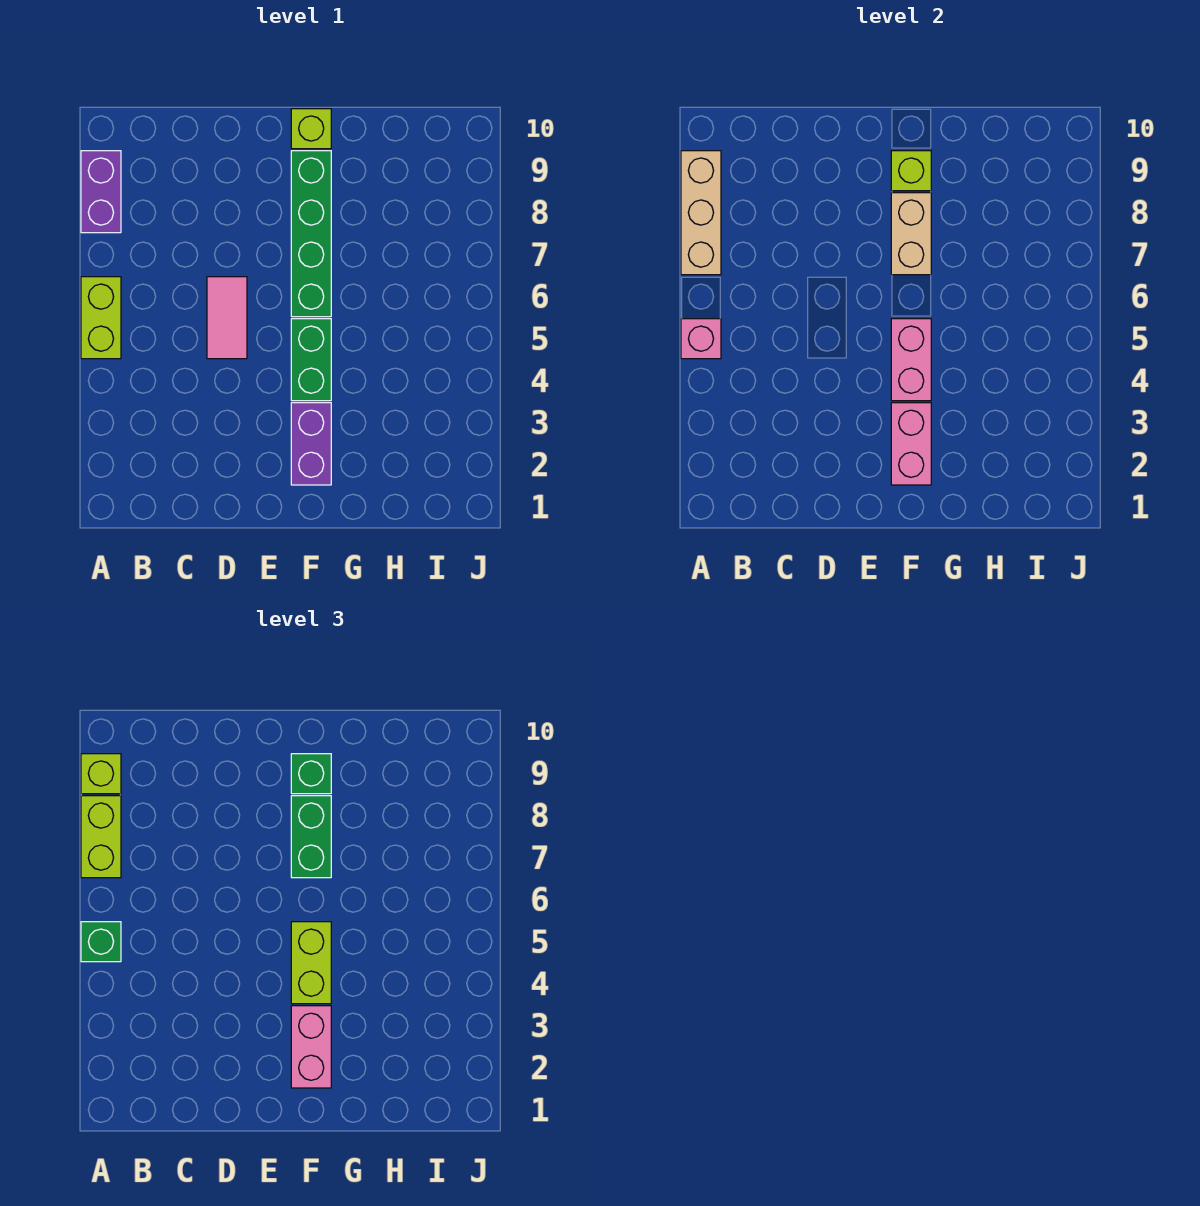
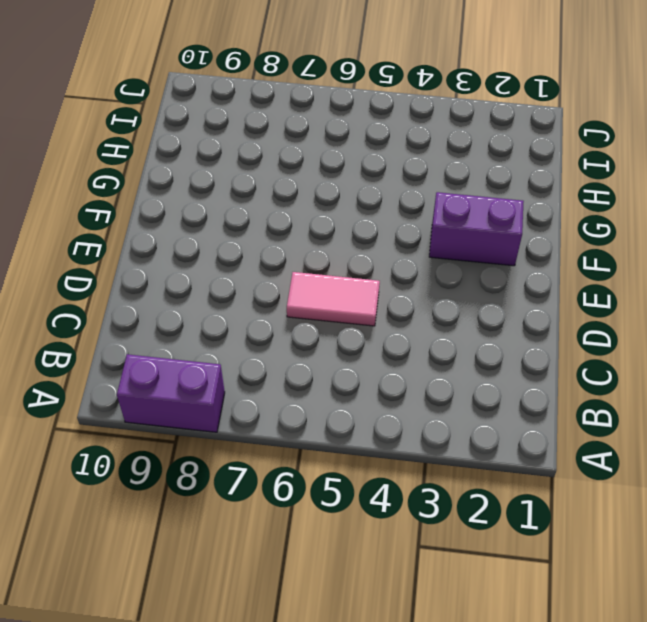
none -> lime brick A5:A6 level 1
none -> green brick F4:F5 level 1
none -> green brick F6:F9 level 1

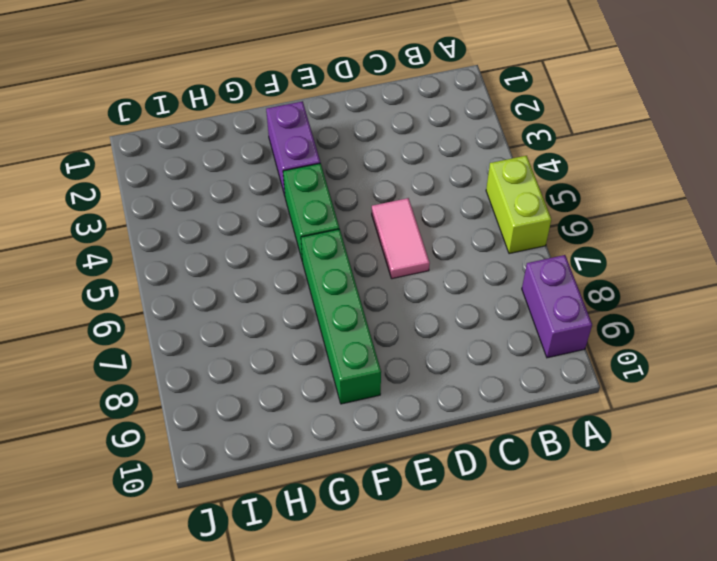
none -> lime brick F10 level 1
none -> pink brick A5 level 2
none -> tan brick A7:A9 level 2

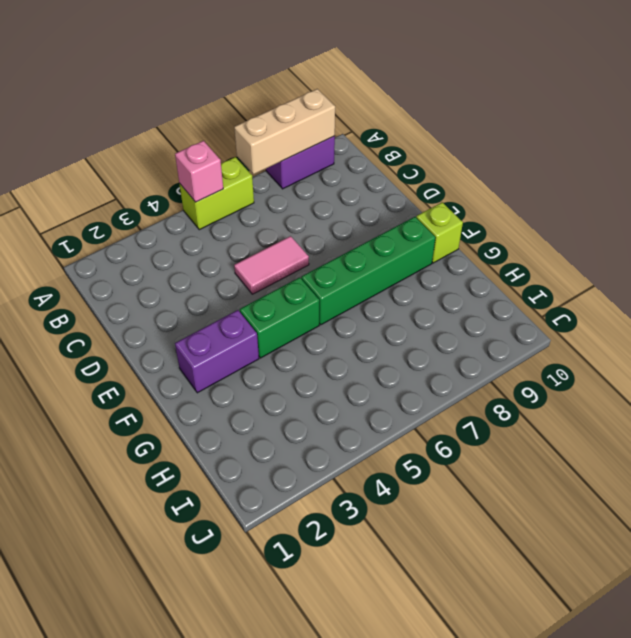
none -> pink brick F2:F3 level 2
none -> pink brick F4:F5 level 2
none -> tan brick F7:F8 level 2

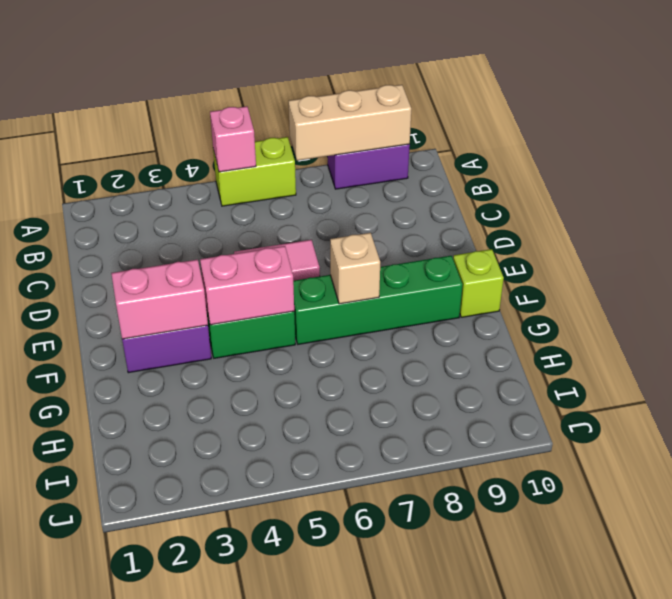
tan brick F7 level 2 -> tan brick F7:F8 level 2
none -> lime brick F9 level 2
none -> green brick A5 level 3
none -> lime brick A7:A8 level 3

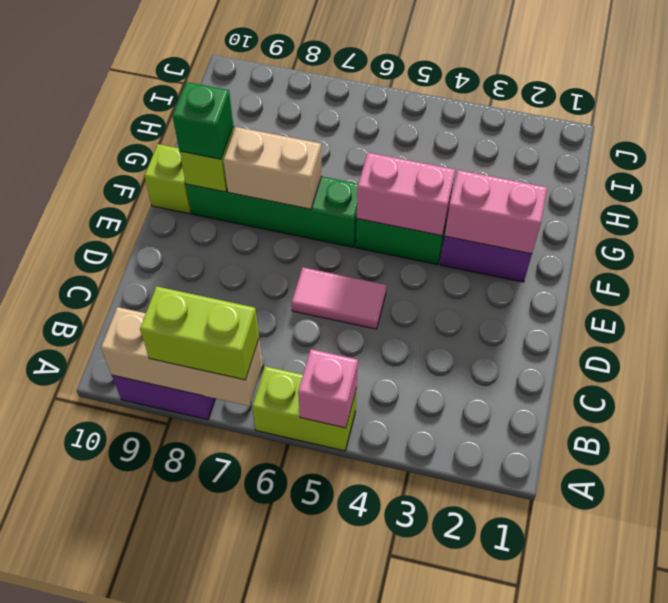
none -> green brick A5 level 3
none -> lime brick A9 level 3
none -> pink brick F2:F3 level 3

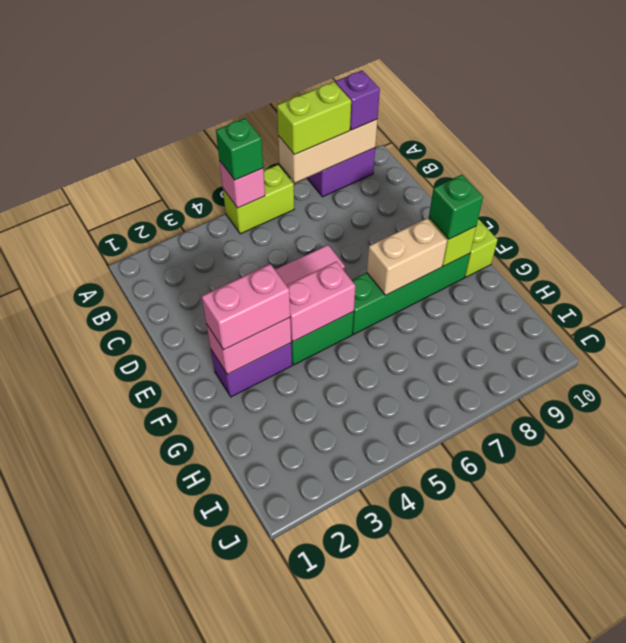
purple brick A9 level 3 -> lime brick A9 level 3
none -> lime brick F4:F5 level 3
none -> green brick F7:F8 level 3

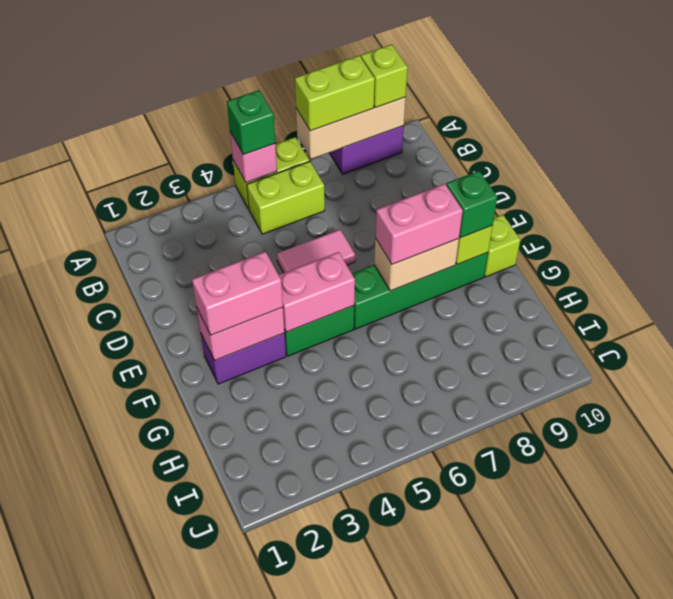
lime brick B5:B6 level 1 -> lime brick F4:F5 level 3
pink brick F7:F8 level 3 -> green brick F7:F8 level 3

